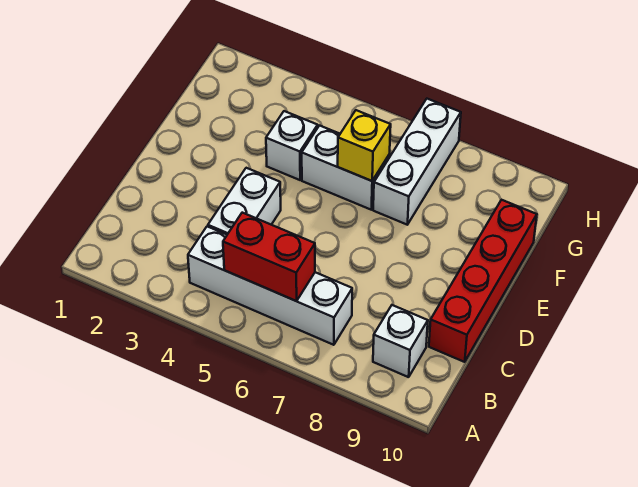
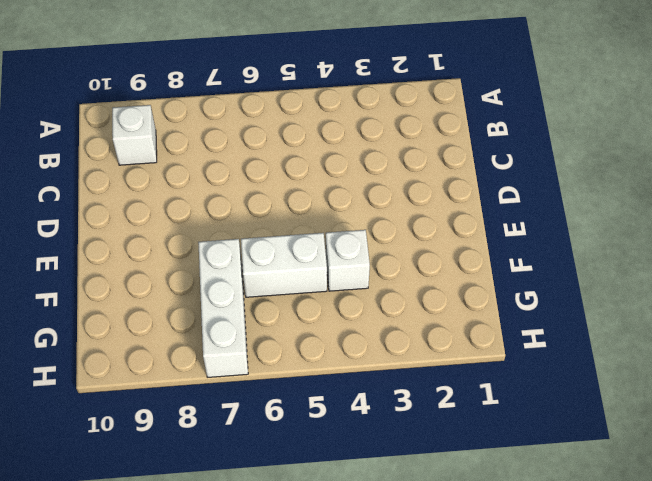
none -> white brick B4:B7 level 1
none -> white brick C4:D4 level 1

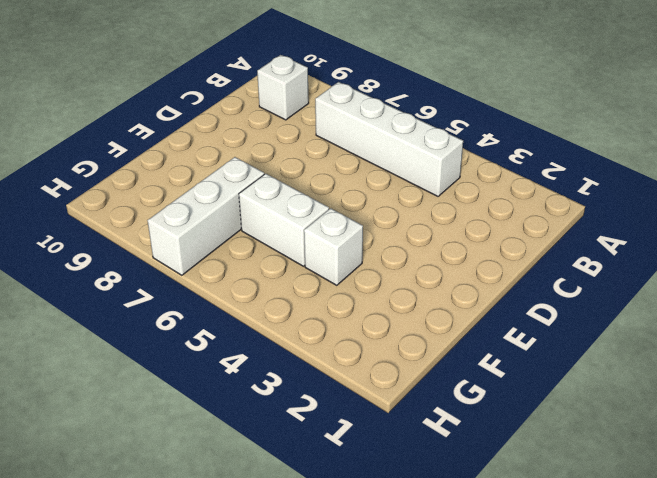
none -> white brick C4:D4 level 1
none -> red brick C10:F10 level 1

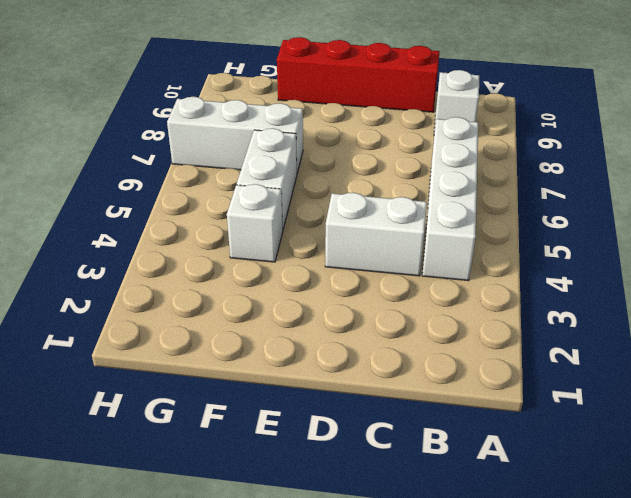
none -> red brick B5:B6 level 2
none -> yellow brick F6 level 2

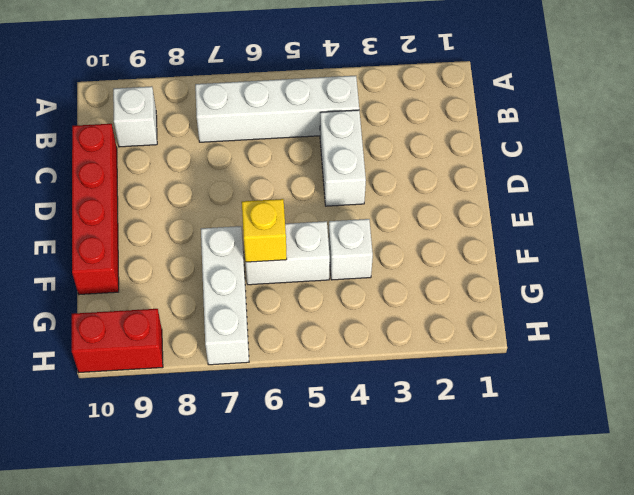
red brick H9:H10 level 1 -> red brick B5:B6 level 2

